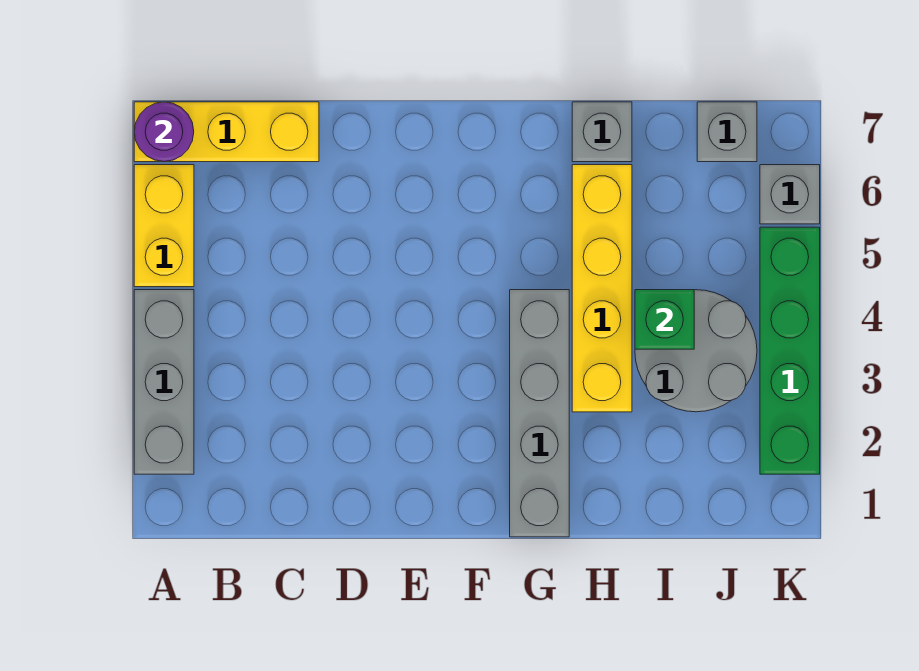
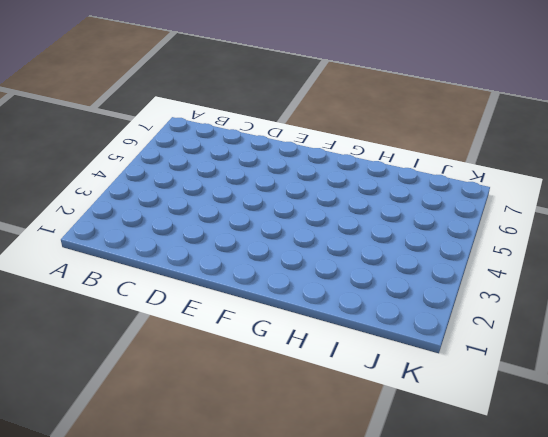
none -> grey brick A2:A4 level 1
none -> yellow brick A5:A6 level 1
none -> yellow brick A7:C7 level 1

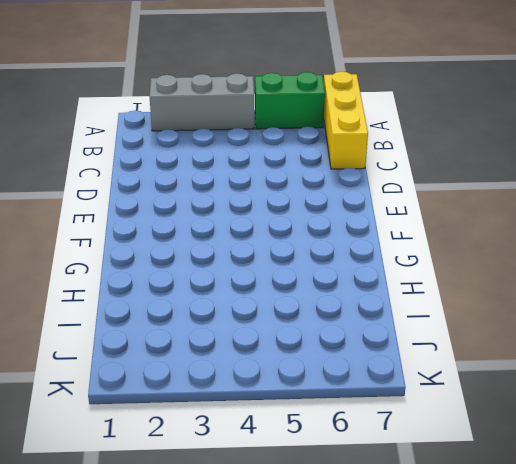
green brick A5:A6 level 1 -> yellow brick A5:A6 level 1
none -> grey brick G1:G4 level 1
none -> yellow brick H3:H6 level 1
none -> grey brick H7 level 1

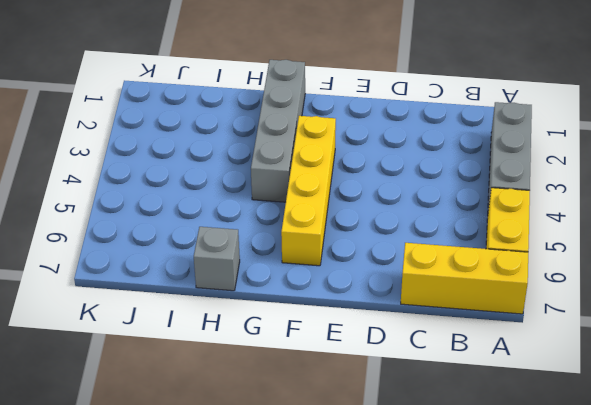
yellow brick F3:F6 level 1 -> yellow brick H3:H6 level 1
none -> grey round brick I3:J4 level 1
none -> grey brick J7 level 1
none -> green brick K2:K5 level 1

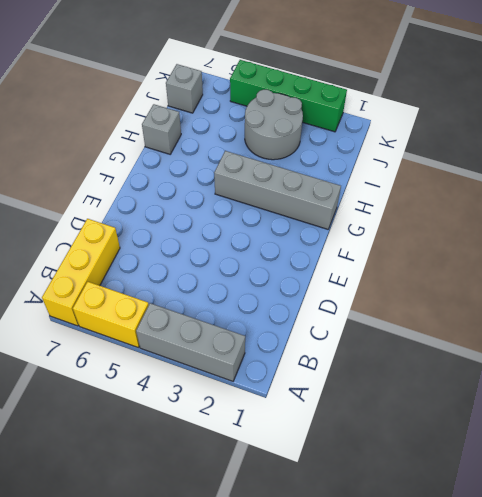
none -> yellow brick H3:H6 level 1
none -> grey brick K6 level 1
none -> purple round brick A7 level 2

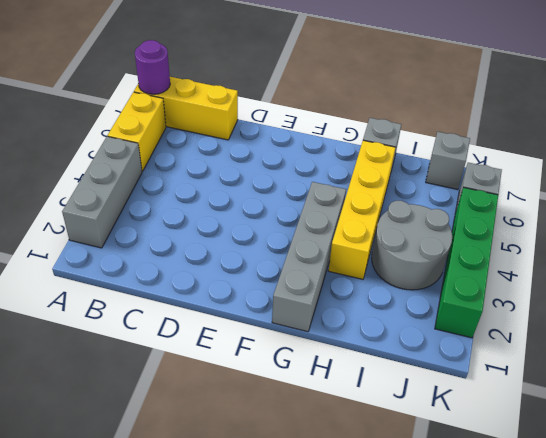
none -> green brick I4 level 2

